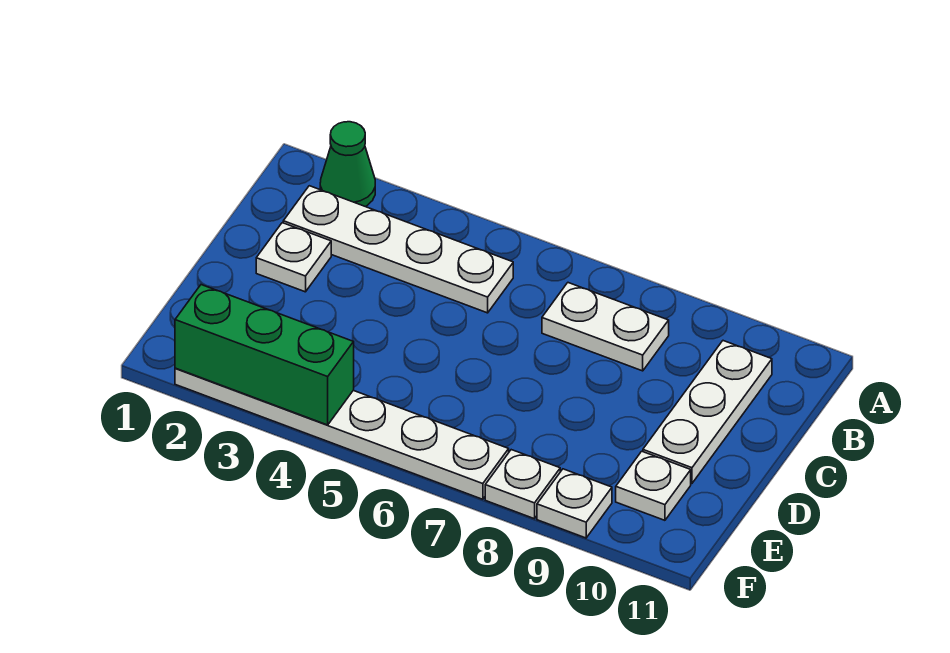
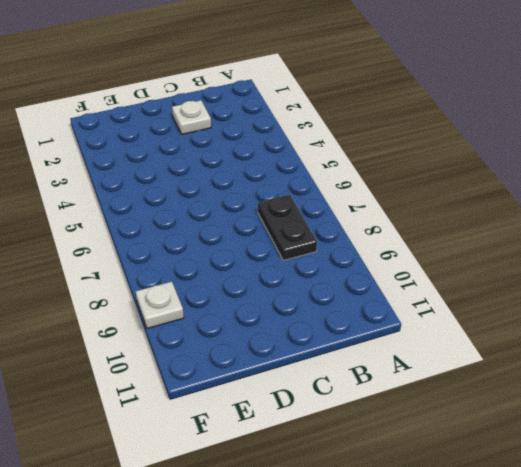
black plate B7:B8 level 1 -> white plate B7:B8 level 1
none -> green cone A2 level 1
none -> white plate B2:B5 level 1

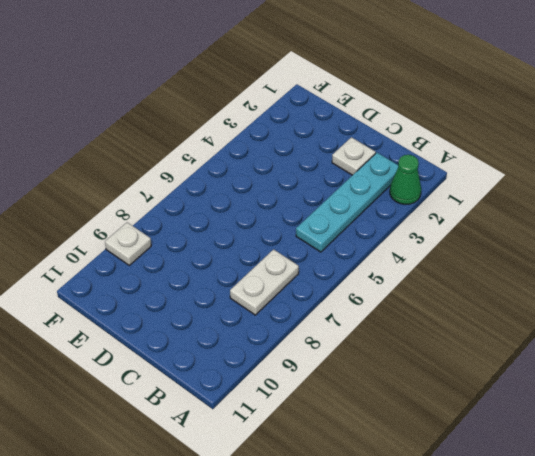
cyan plate B2:B5 level 1 -> white plate B2:B5 level 1
none -> white plate B10:D10 level 1
none -> white plate E10 level 1

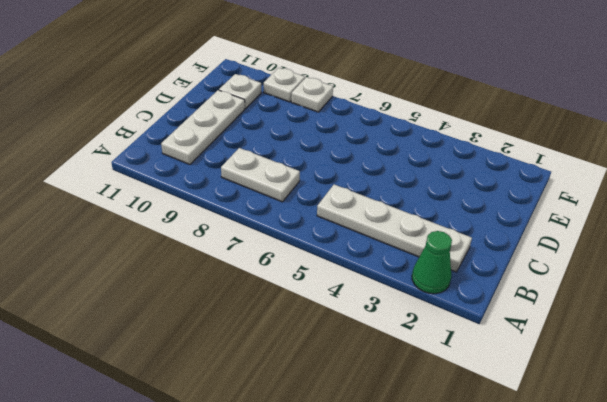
none -> white plate C2 level 1
none -> white plate F2:F7 level 1

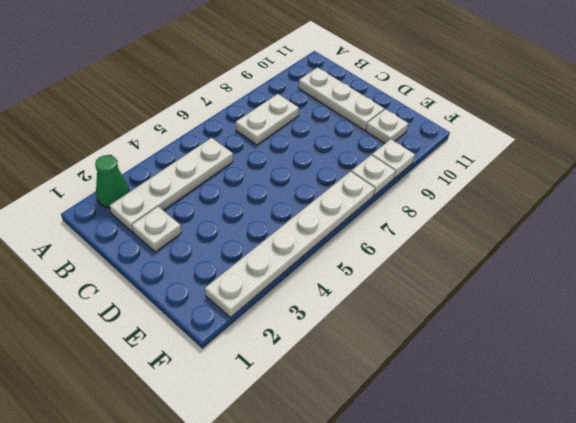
none -> green brick F2:F4 level 2

